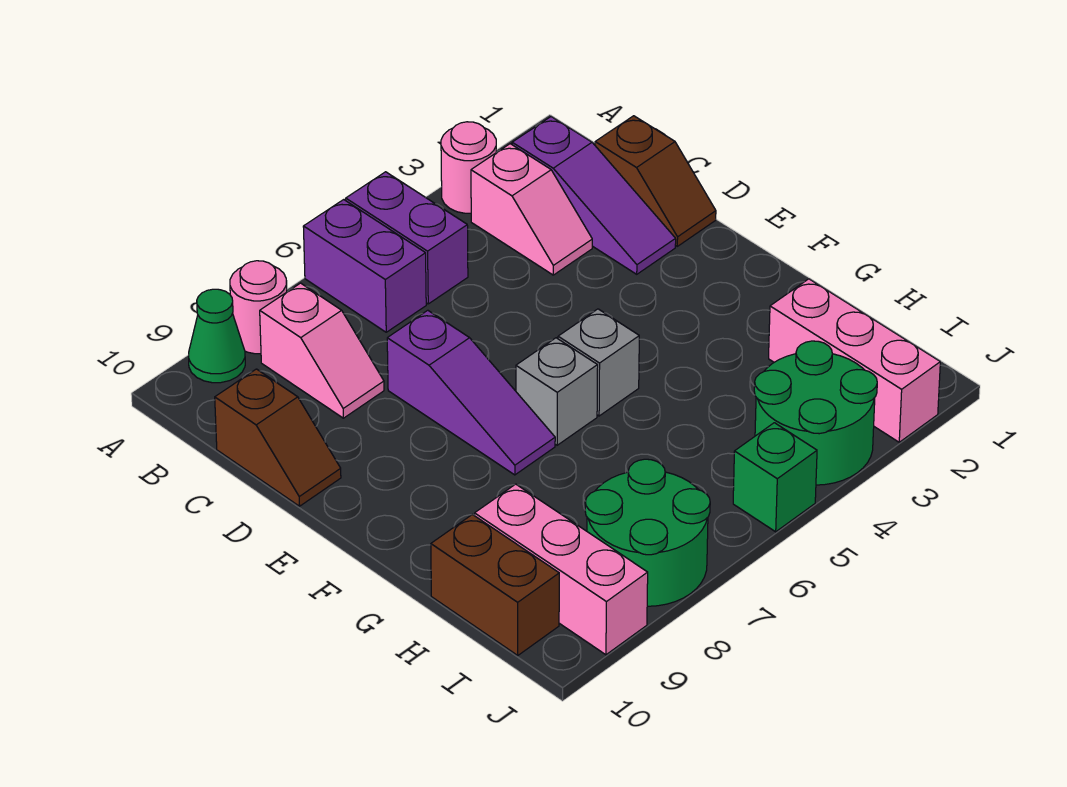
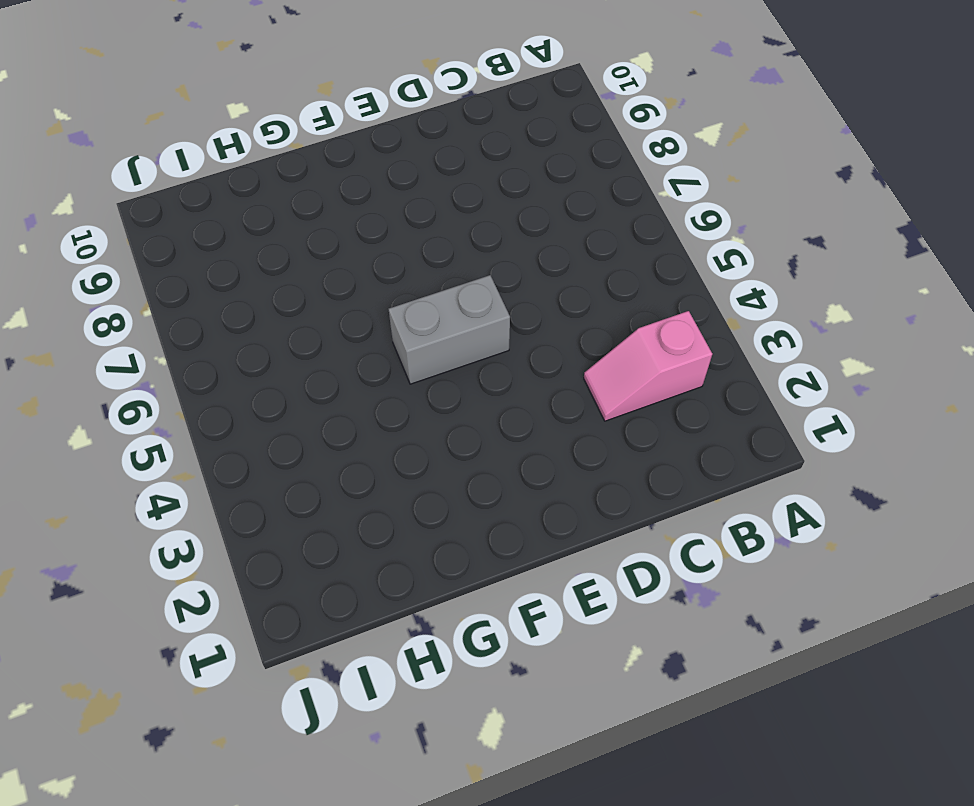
grey brick E5:F5 level 1 -> grey brick F5 level 1
none -> pink round brick A3 level 1
none -> purple brick A5:B5 level 1
none -> purple brick A6:B6 level 1

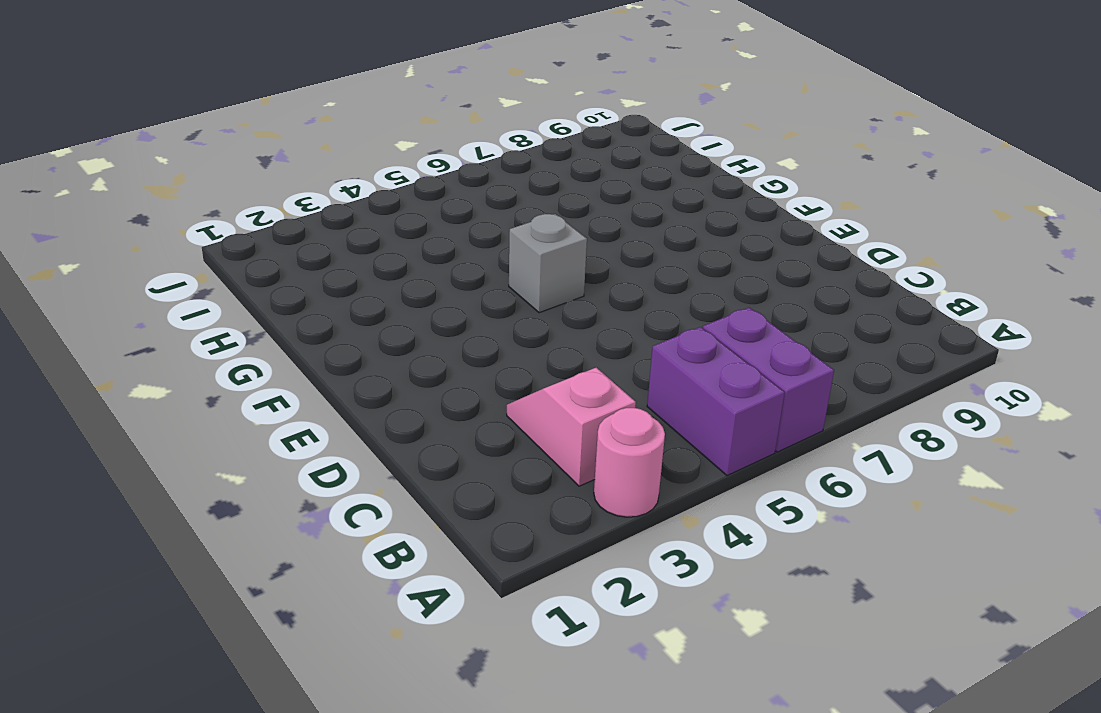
none -> pink round brick A8 level 1
none -> green cone A9 level 1
none -> purple slope B2:D2 level 1 top B

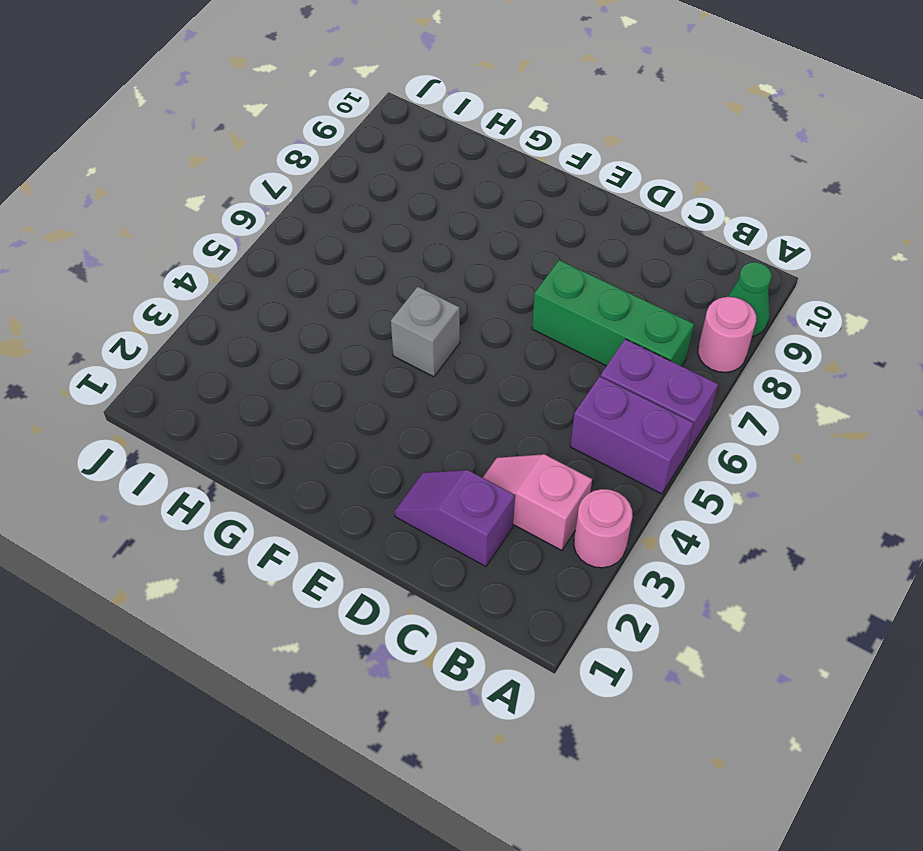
green brick B7:D7 level 1 -> purple slope D7:F7 level 1 top D
purple slope C2:D2 level 1 top C -> purple slope B2:D2 level 1 top B
none -> pink slope B8:C8 level 1 top B
none -> brown slope C1:D1 level 1 top C
none -> brown slope C10:D10 level 1 top C

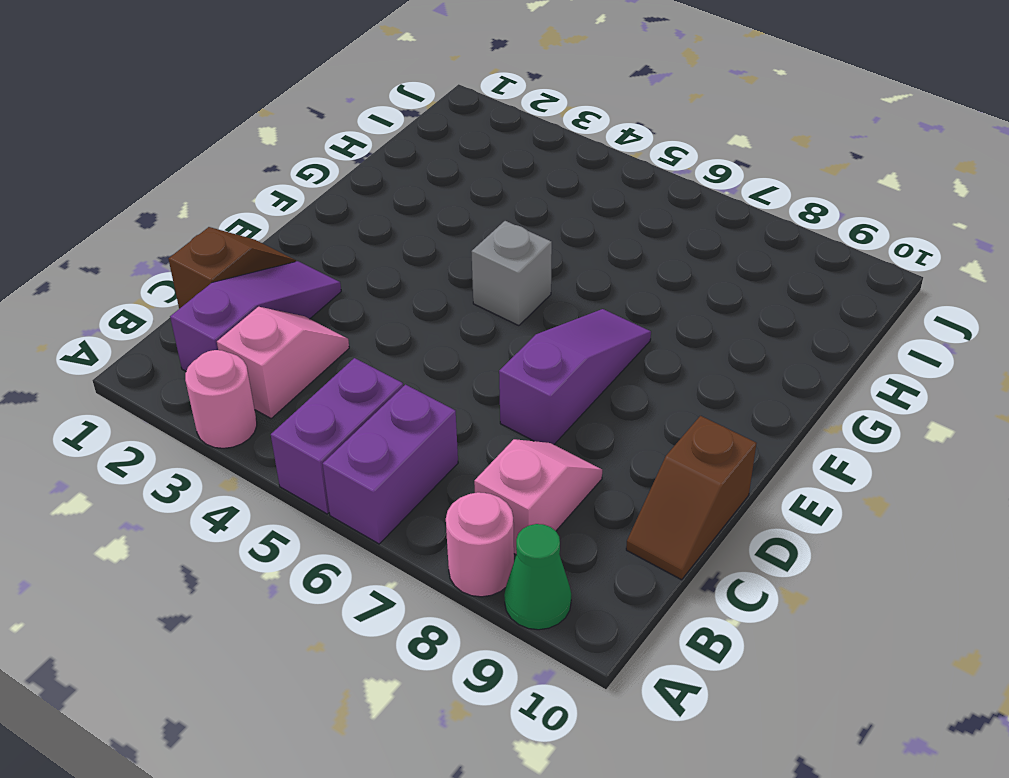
brown slope C10:D10 level 1 top D -> brown slope C10:D10 level 1 top C
none -> grey brick F6 level 1
none -> pink brick H2:J2 level 1
none -> pink brick H9:J9 level 1

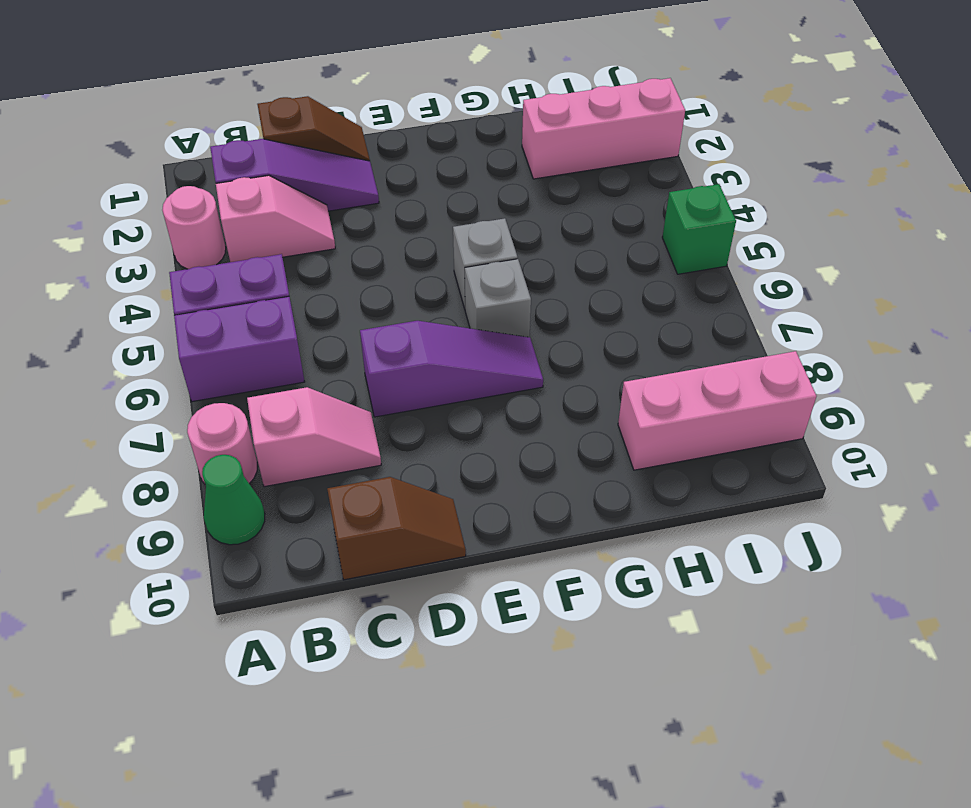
none -> brown brick H10:I10 level 1
none -> green round brick I3:J4 level 1
none -> green round brick I7:J8 level 1

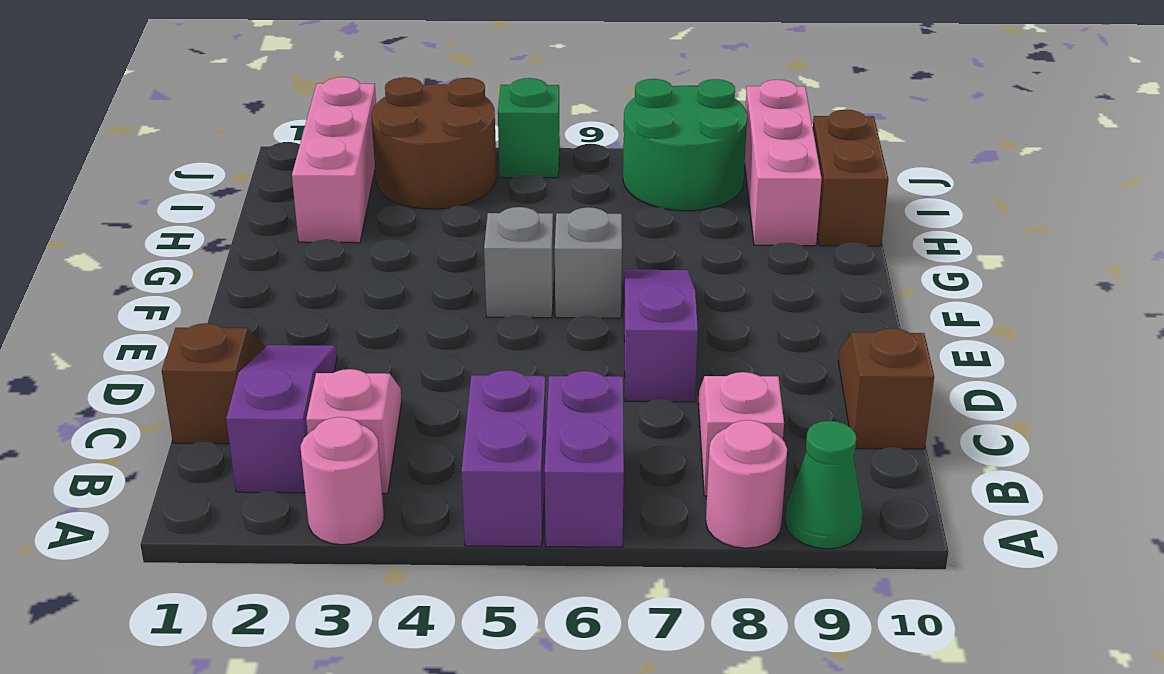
brown round brick I3:J4 level 1 -> green round brick I3:J4 level 1

